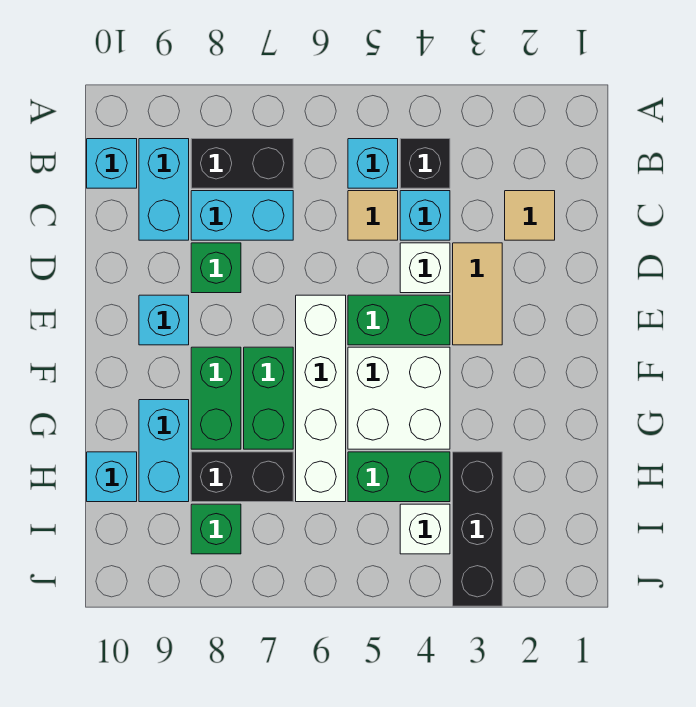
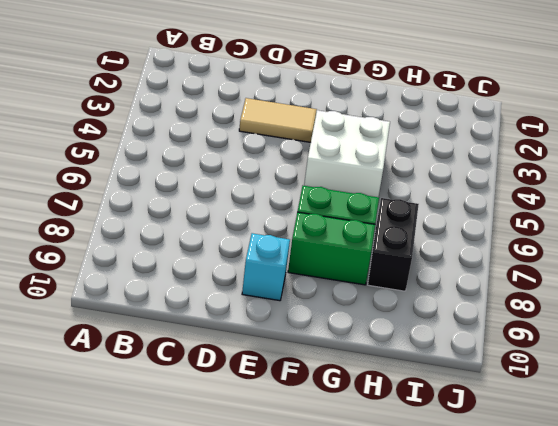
none -> black brick B4 level 1
none -> cyan brick B5 level 1
none -> black brick B7:B8 level 1

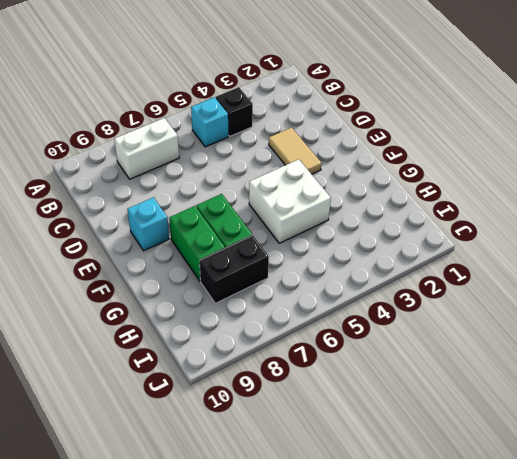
white brick B7:B8 level 1 -> black brick B7:B8 level 1
none -> cyan brick B9:C9 level 1
none -> cyan brick B10 level 1
none -> tan tile C2 level 1

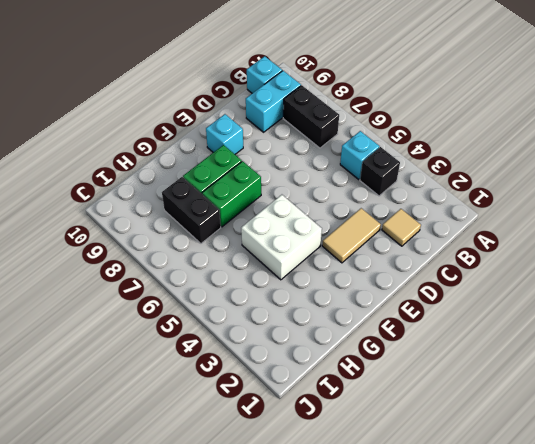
none -> cyan brick C4 level 1
none -> tan tile C5 level 1
none -> cyan brick C7:C8 level 1

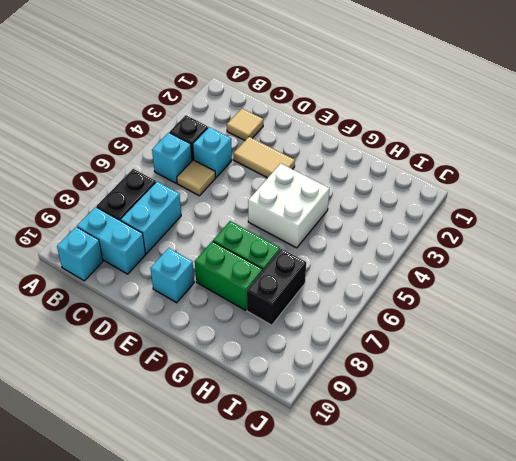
none -> white brick D4 level 1
none -> green brick D8 level 1
none -> green brick E4:E5 level 1

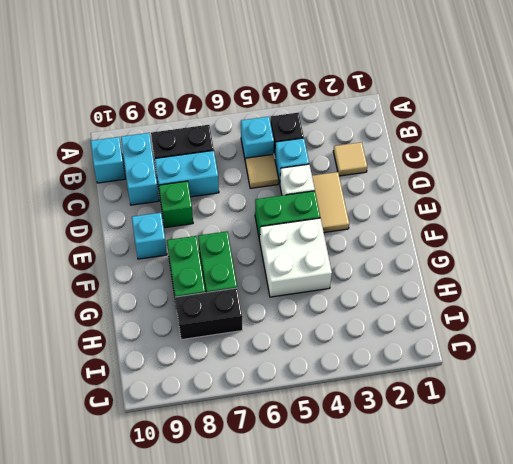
none -> white brick E6:H6 level 1
none -> cyan brick G9:H9 level 1
none -> black brick H3:J3 level 1

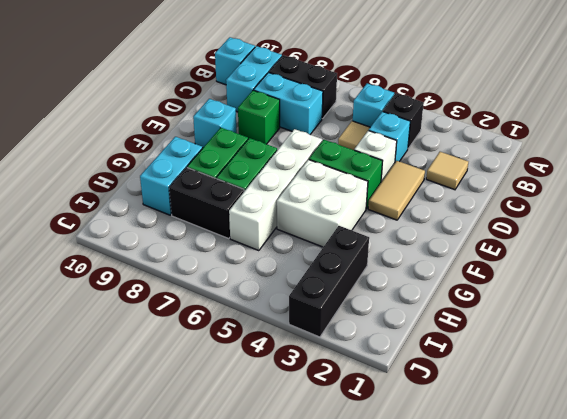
none -> green brick H4:H5 level 1
none -> cyan brick H10 level 1
none -> white brick I4 level 1

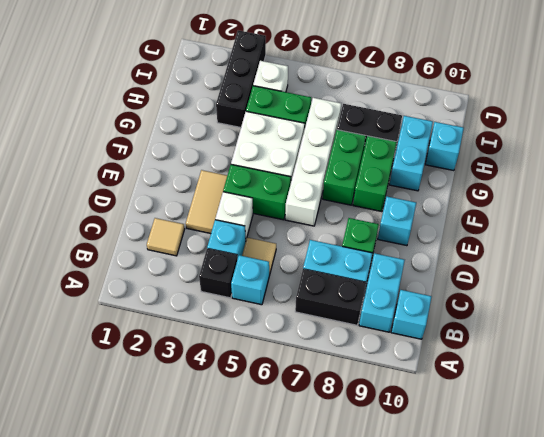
none -> green brick I8 level 1

